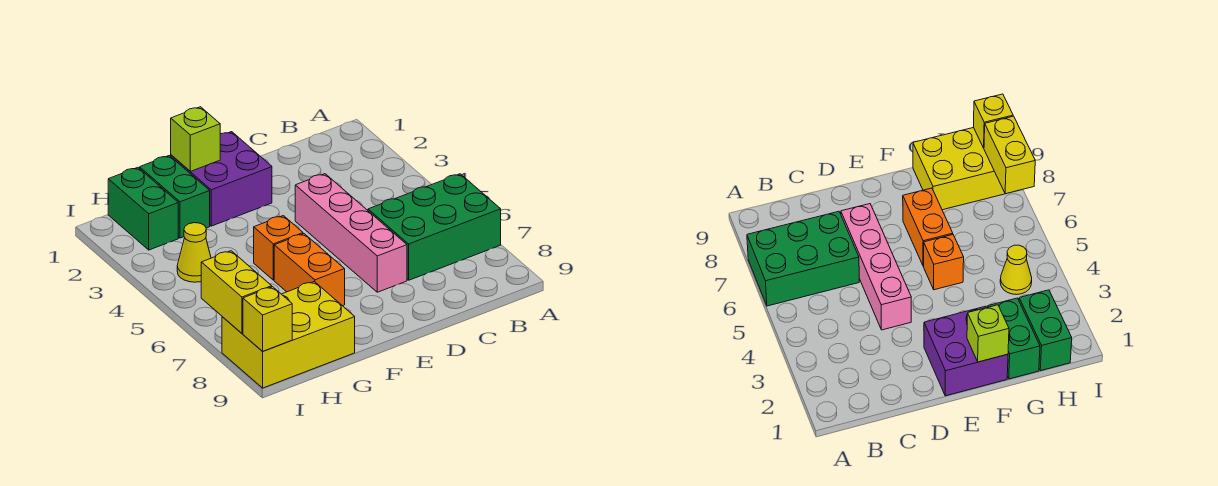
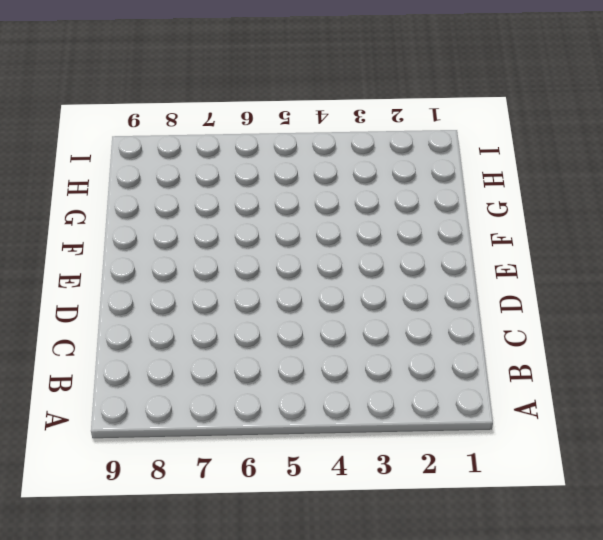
none -> green brick A6:C7 level 1
none -> pink brick D4:D7 level 1
none -> purple brick E1:F2 level 1

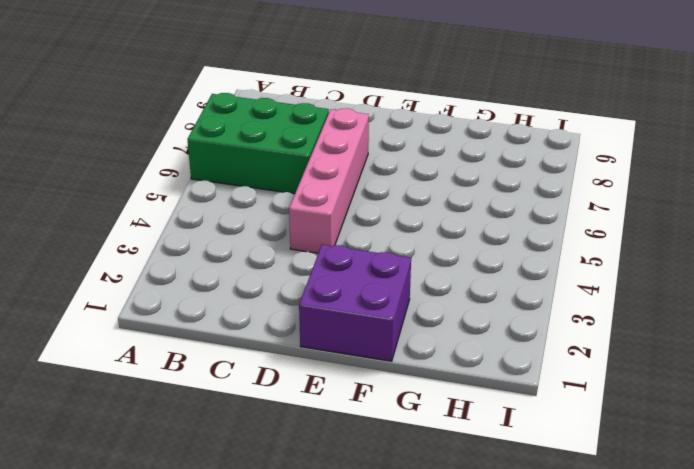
none -> orange brick F5 level 1
none -> orange brick F6:F7 level 1
none -> green brick G1:G2 level 1

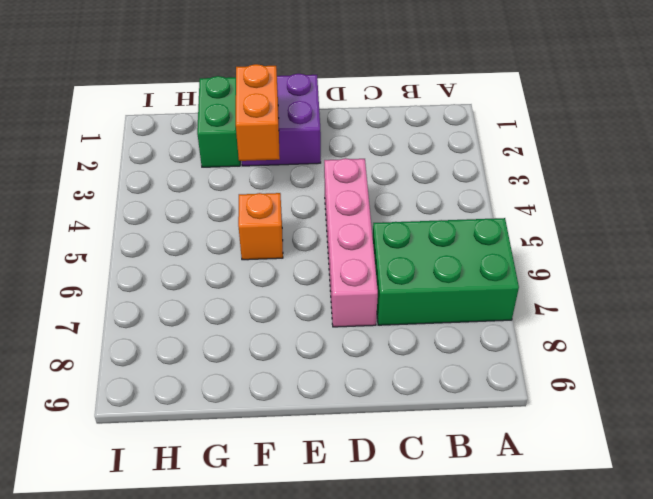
orange brick F2:F3 level 2 -> orange brick F6:F7 level 1
none -> yellow brick G8:I9 level 1
none -> green brick H1:H2 level 1
none -> yellow cone H4 level 1

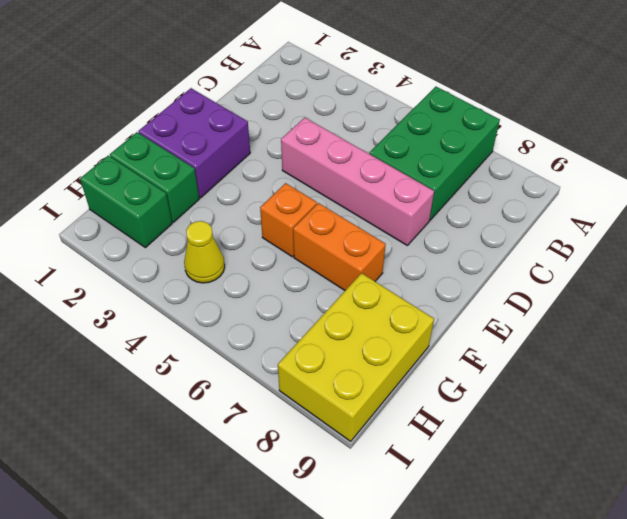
none -> lime brick F1 level 2
none -> yellow brick I7:I8 level 2
none -> yellow brick I9 level 2

